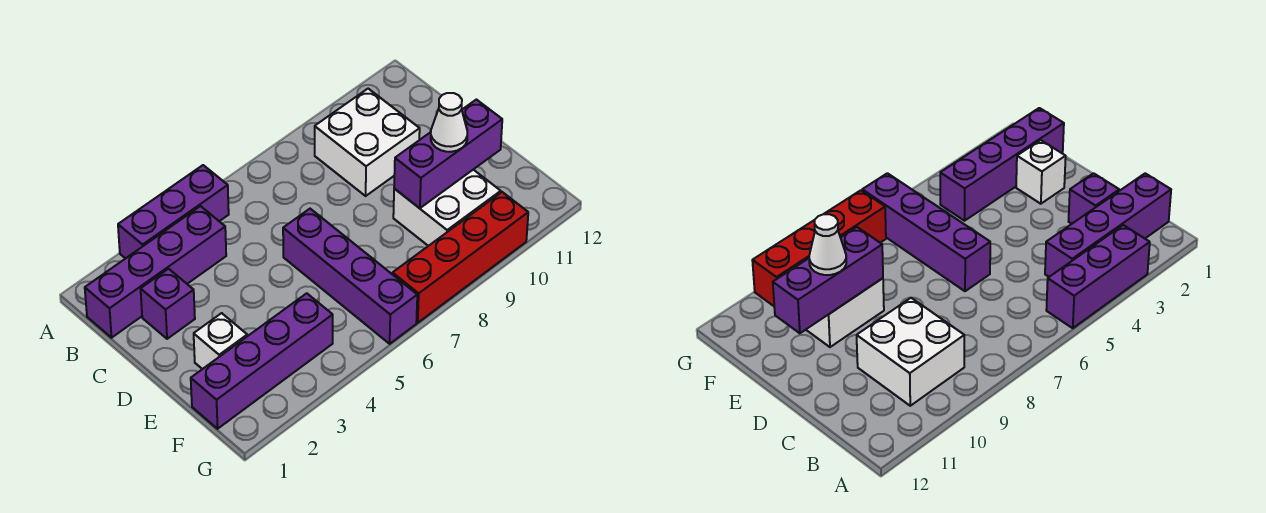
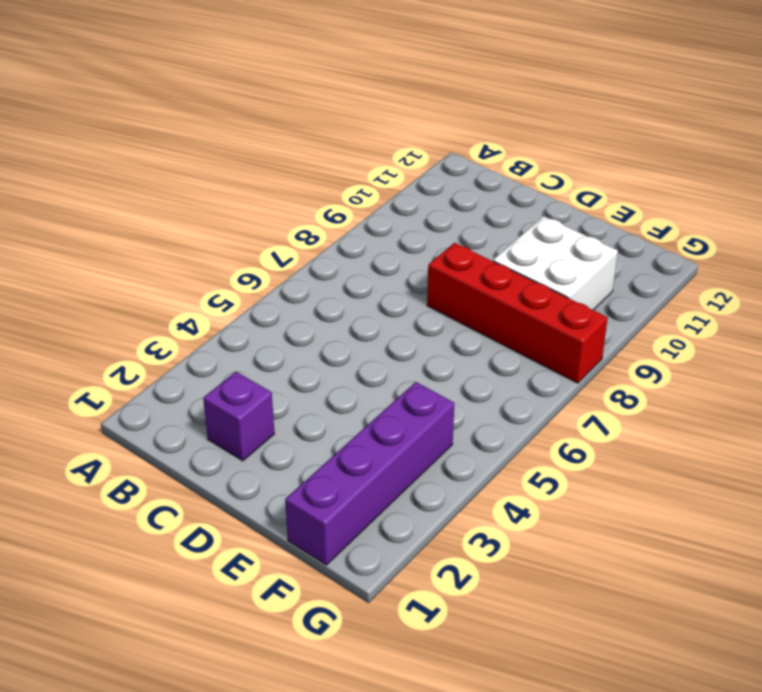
red brick D8:G8 level 1 -> red brick G7:G10 level 1
none -> purple brick A3:A5 level 1
none -> purple brick B1:B4 level 1

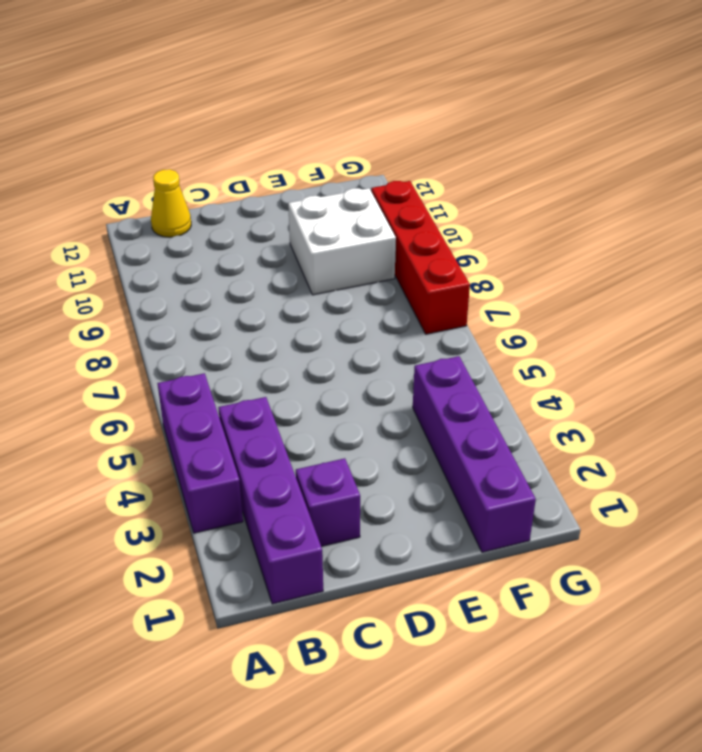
yellow cone B12 level 1 -> none
none -> white brick B9:C10 level 1
none -> purple brick D6:G6 level 1

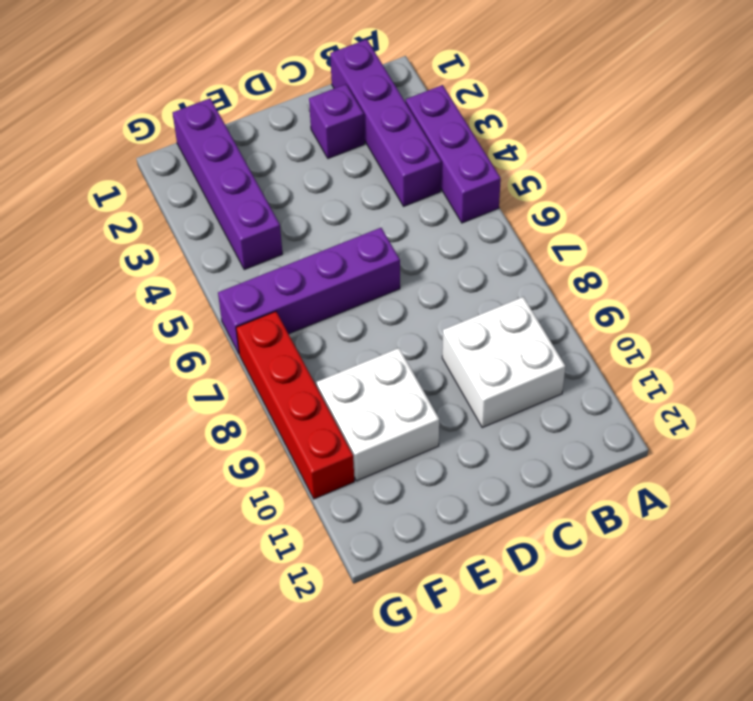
none -> white brick E2 level 1
none -> purple brick E9:E11 level 2

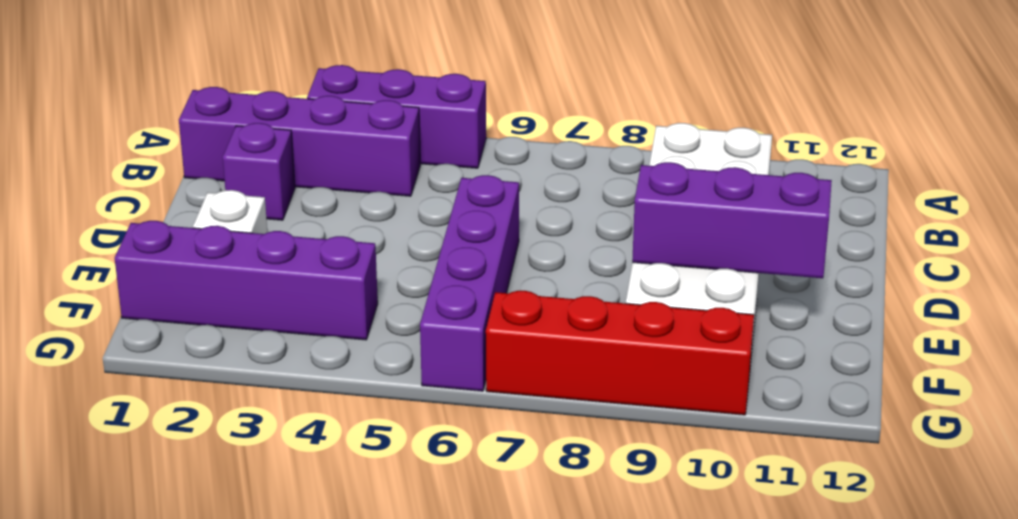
none -> white cone E10 level 3

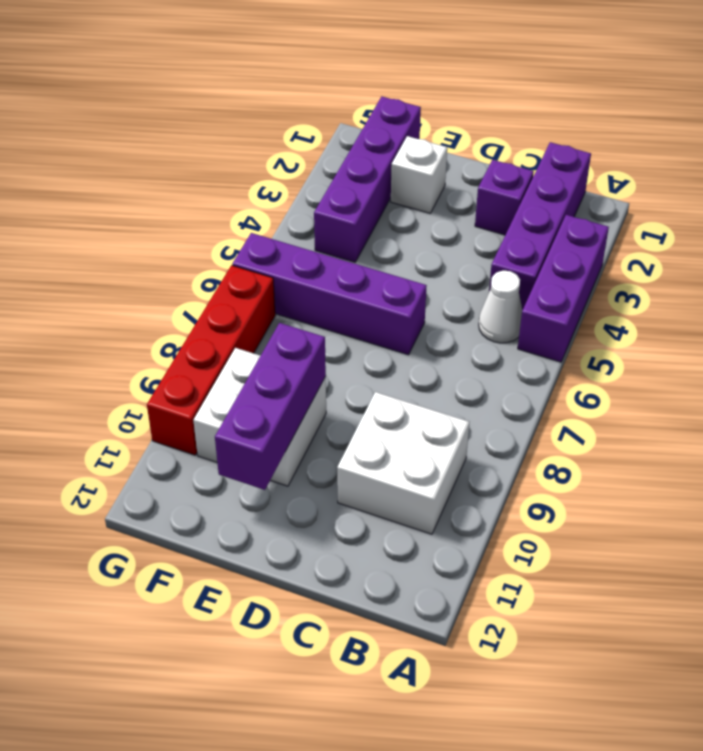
white cone B5 level 1 -> white cone E10 level 3

